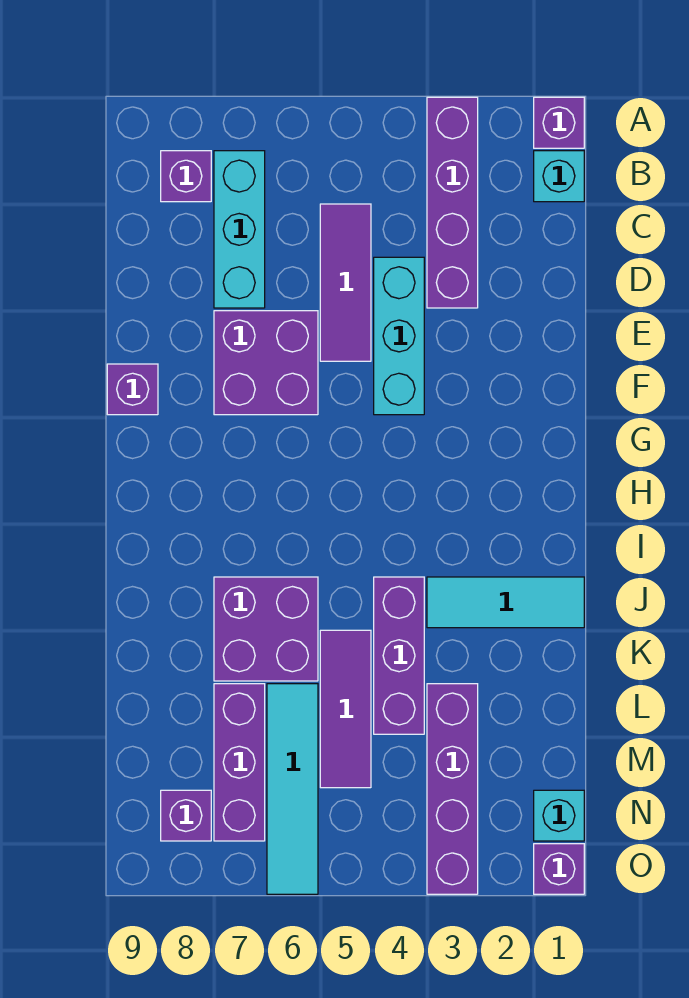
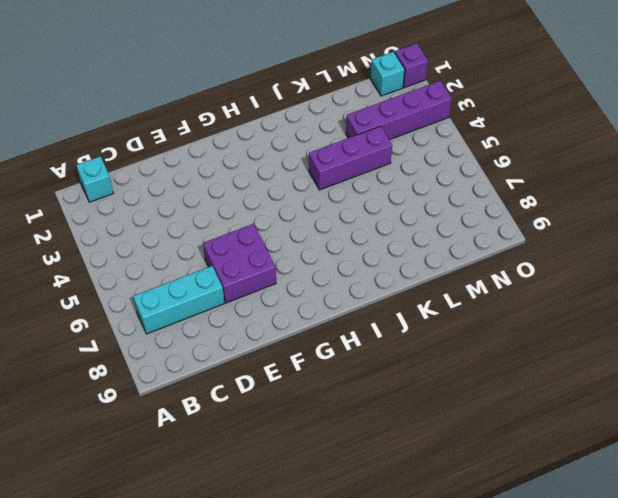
none -> purple brick A1 level 1
none -> purple brick A3:D3 level 1
none -> purple brick B8 level 1

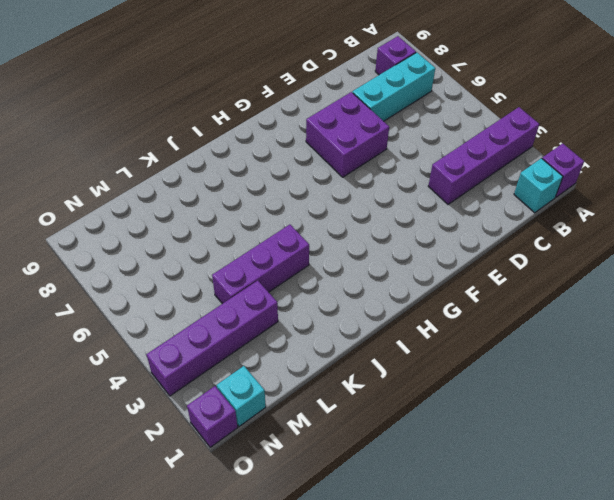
none -> purple tile C5:E5 level 1
none -> cyan brick D4:F4 level 1
none -> purple brick F9 level 1

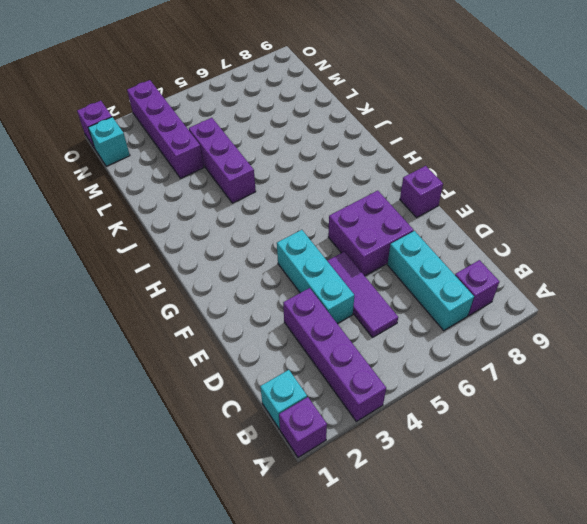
none -> cyan tile J1:J3 level 1
none -> purple brick J6:K7 level 1
none -> purple tile K5:M5 level 1

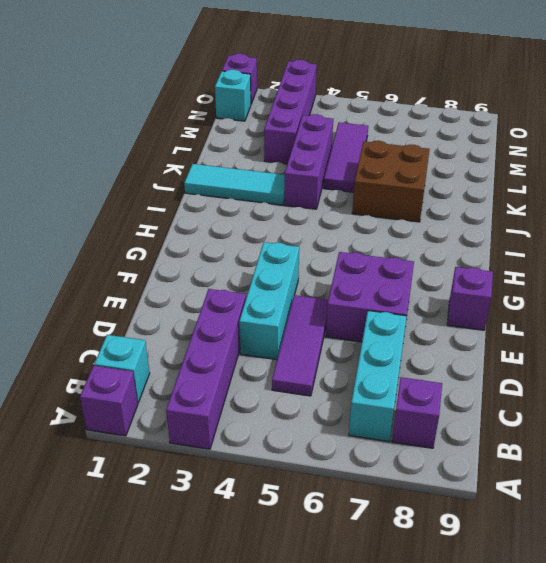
brown brick J6:K7 level 1 -> purple brick J6:K7 level 1
none -> cyan tile L6:O6 level 1
none -> purple brick L7:N7 level 1
none -> purple brick N8 level 1

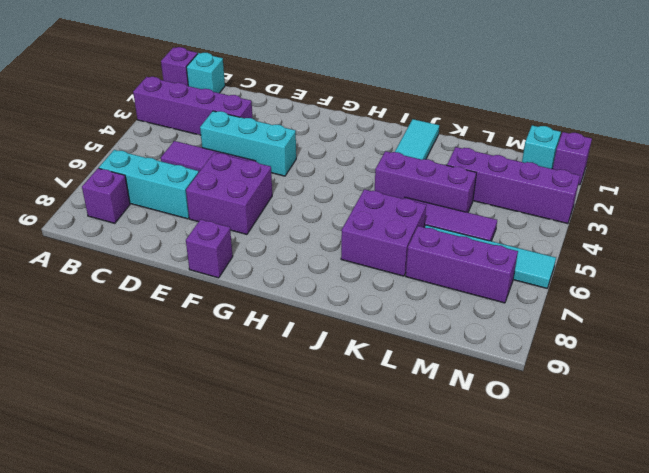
none -> purple brick N8 level 1

